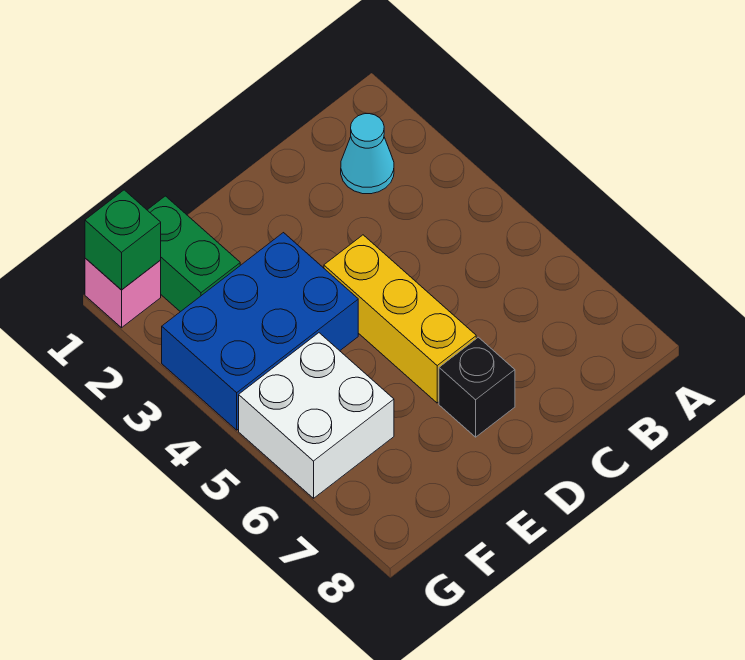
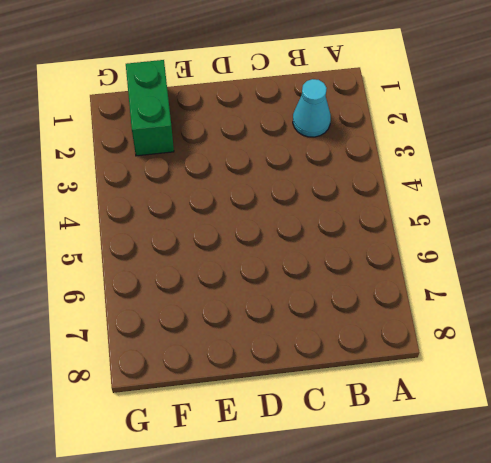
none -> yellow brick D4:D6 level 1
none -> black brick D7 level 1

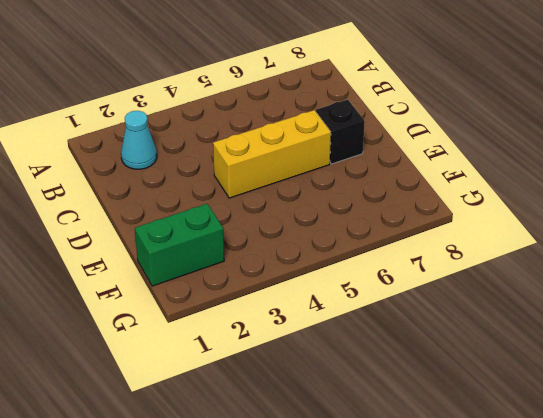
none -> blue brick E3:G4 level 1
none -> white brick F5:G6 level 1

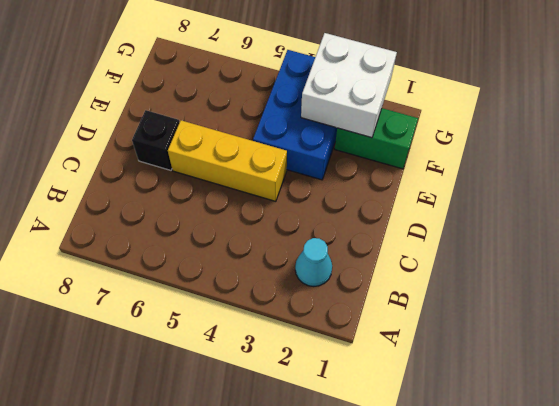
white brick F2:G3 level 2 -> white brick F5:G6 level 1
none -> pink brick G1 level 1
none -> green brick G1 level 2

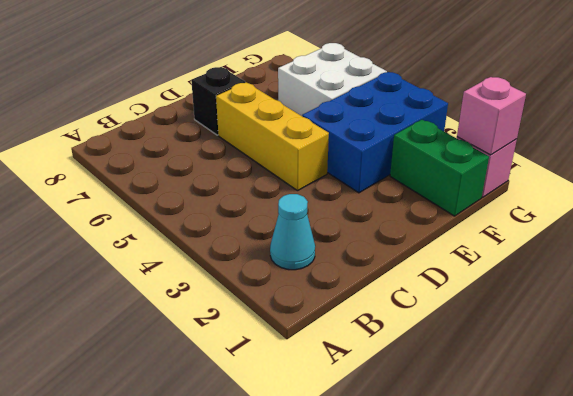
pink brick G1 level 2 -> green brick G1 level 2

